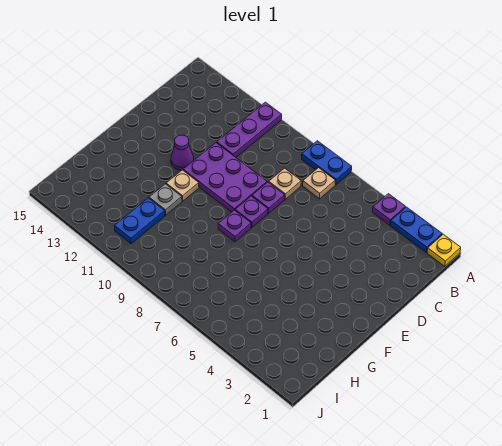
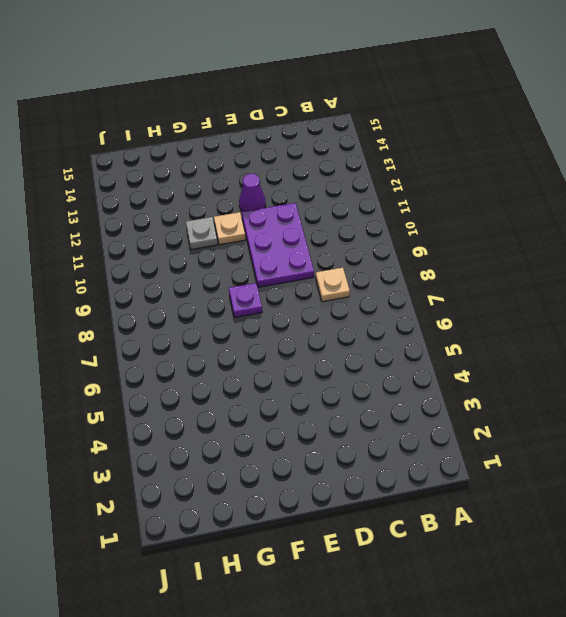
none -> yellow plate A1 level 1
none -> blue plate A2:A3 level 1
none -> purple plate A4 level 1

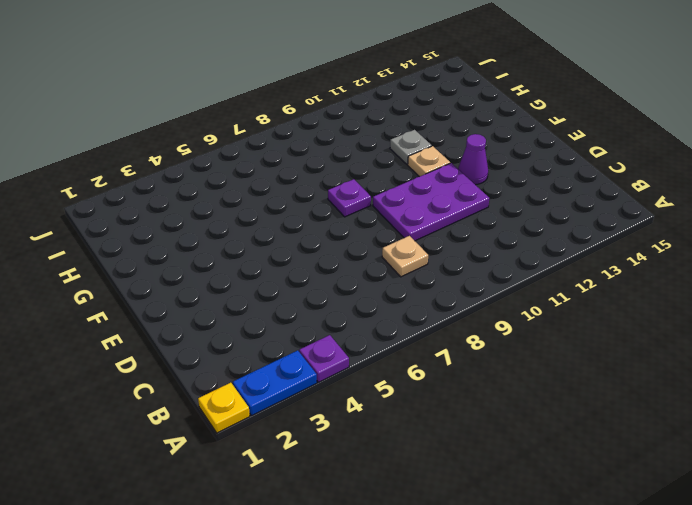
none -> blue plate A7:A8 level 1
none -> purple plate A11:C11 level 1
none -> tan plate B7 level 1

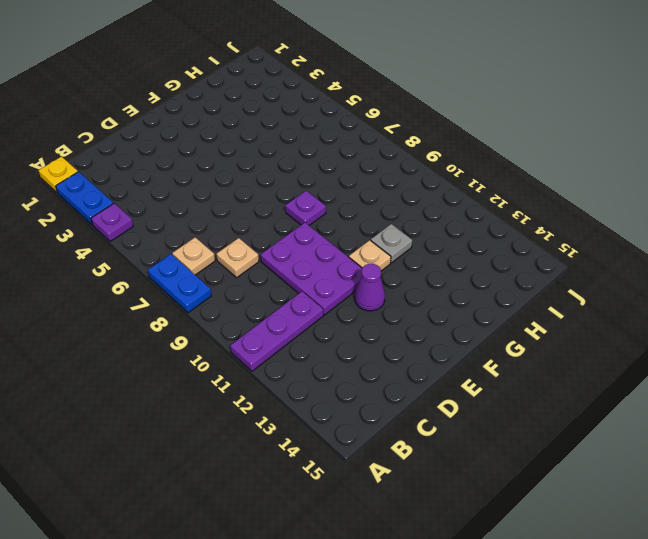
none -> purple plate D8 level 1
none -> purple plate E8 level 1
none -> blue plate H11:I11 level 1

